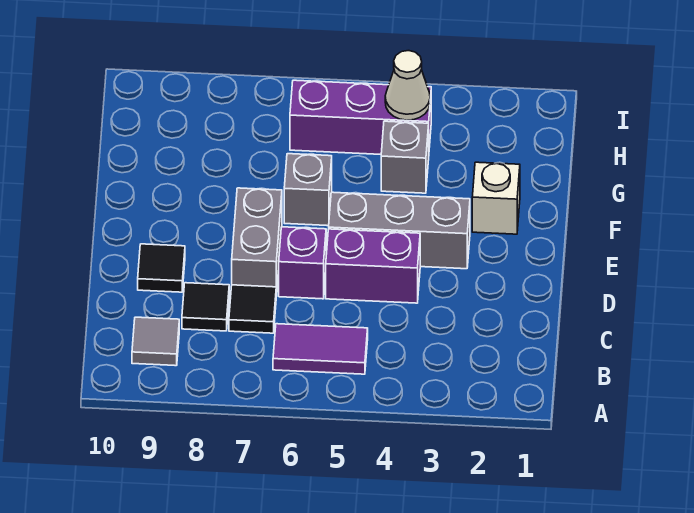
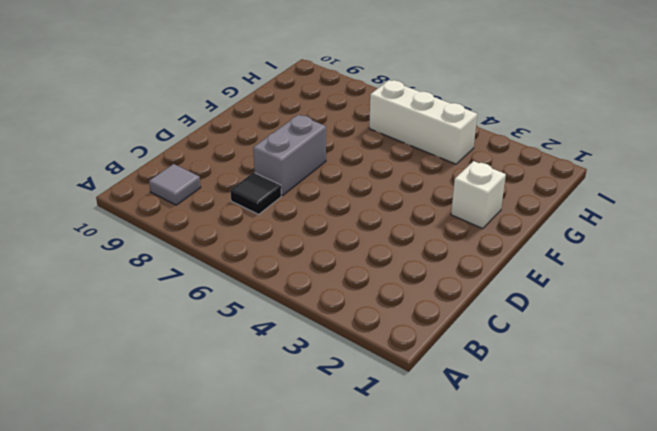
white brick H4:H6 level 1 -> purple brick H4:H6 level 1
none -> purple tile B5:B6 level 1
none -> black tile C8 level 1
none -> purple brick D4:D5 level 1

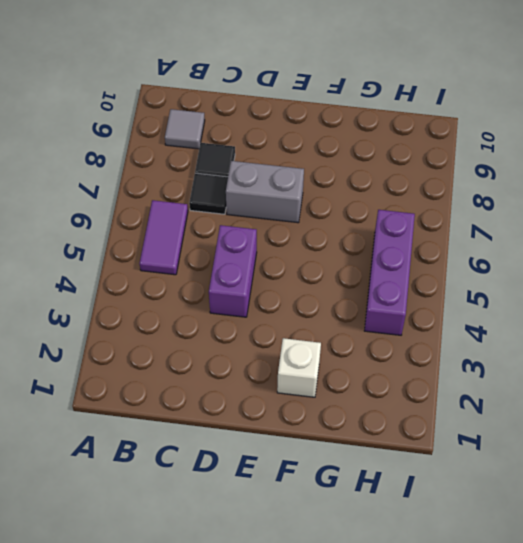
none -> purple brick D6 level 1
none -> black tile D9 level 1
none -> grey brick E3:E5 level 1

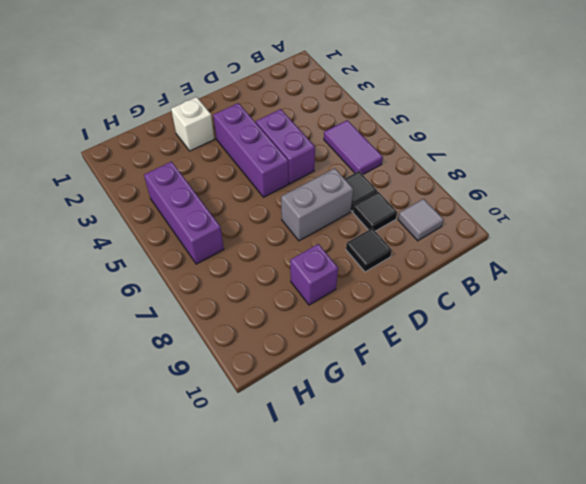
purple brick E3:E5 level 1 -> grey brick E3:E5 level 1
purple brick F9 level 1 -> purple brick D6 level 1
none -> grey brick F6 level 1
none -> grey brick G4 level 1
none -> white cone H4 level 2

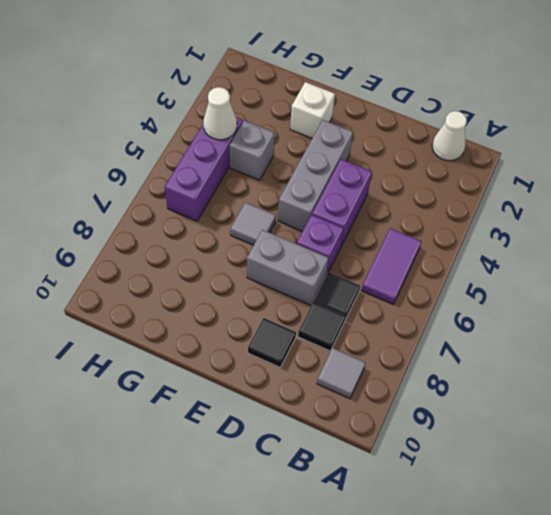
white cone B1 level 1 -> none
grey tile F6 level 1 -> grey brick F6 level 1

